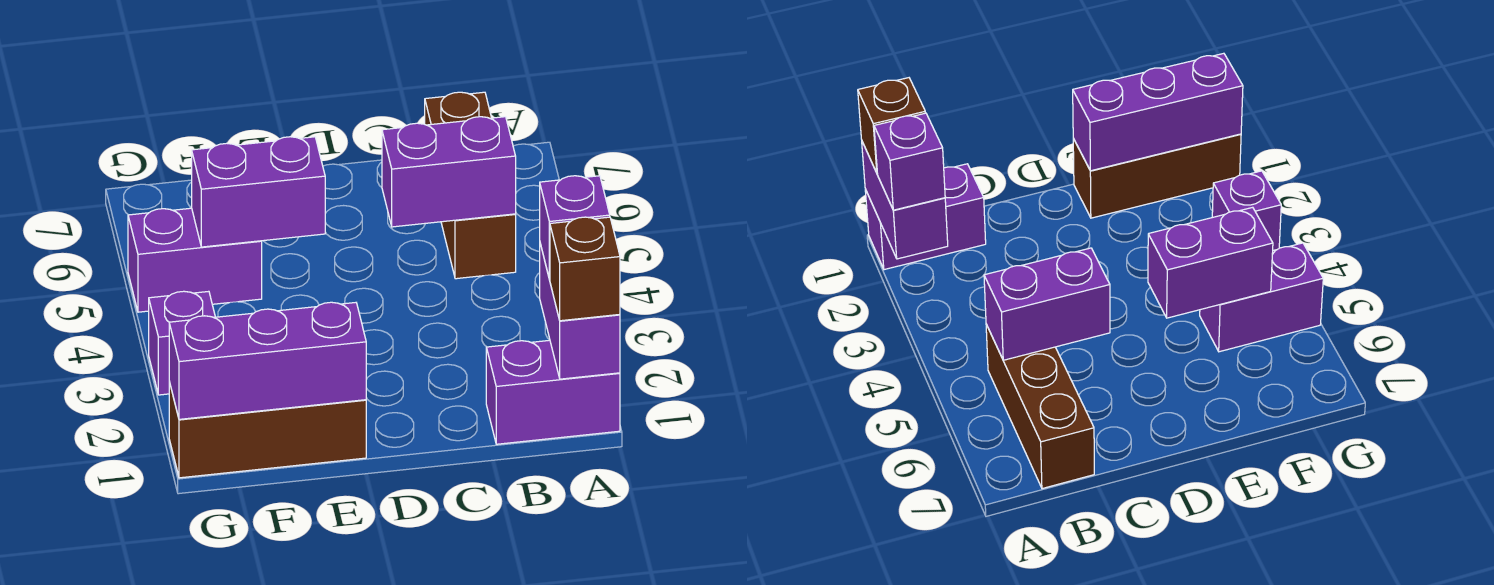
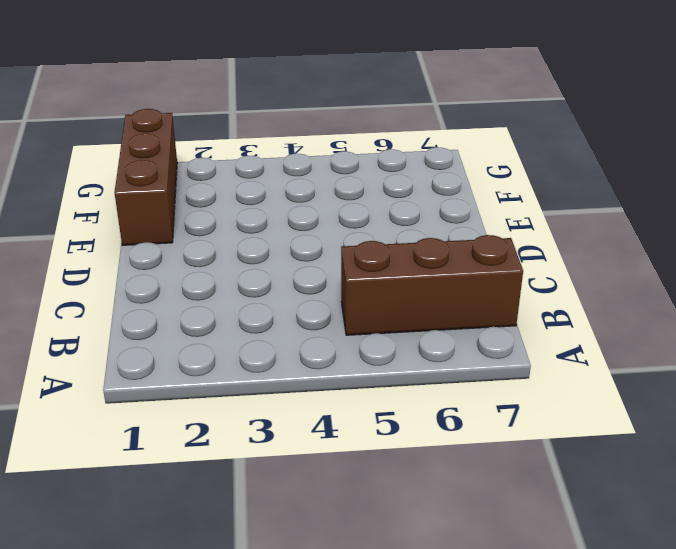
none -> purple brick A1:B1 level 1
none -> purple brick F5:G5 level 1

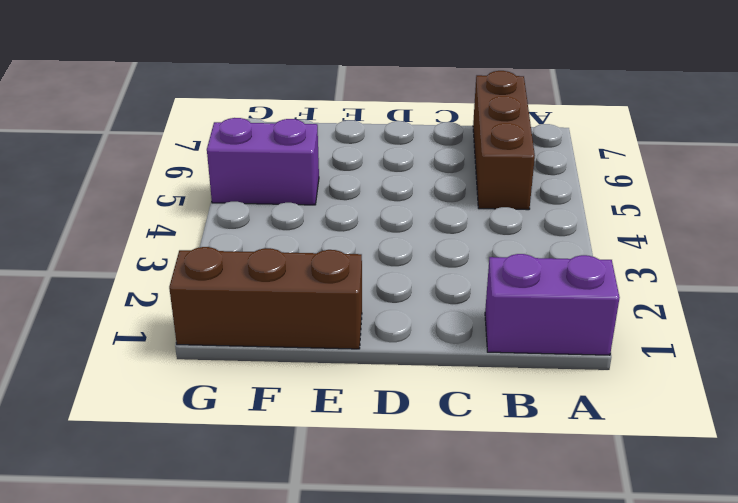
none -> purple brick G3 level 1
none -> purple brick A1:A2 level 2

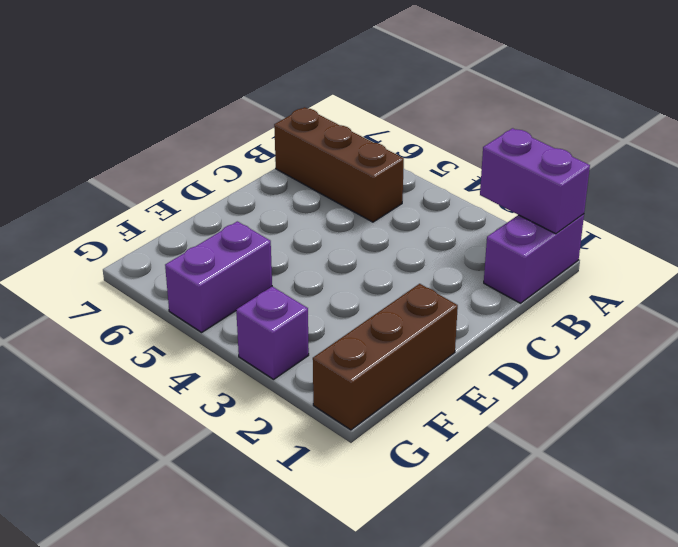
none -> purple brick B5:C5 level 2
none -> purple brick E1:G1 level 2

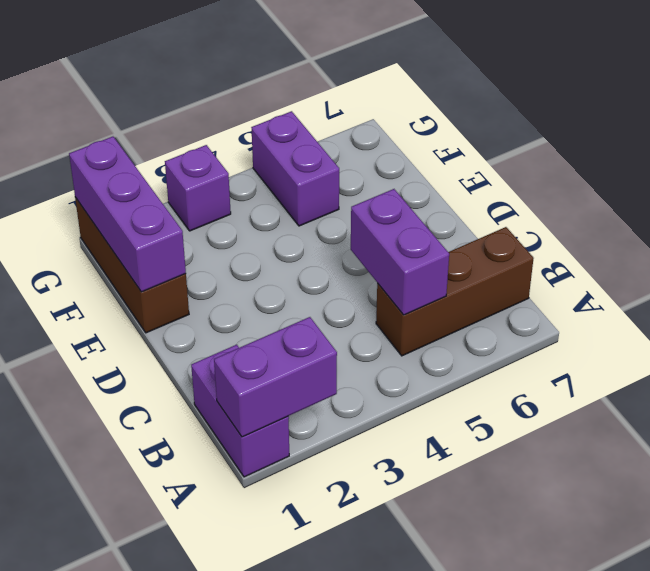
none -> purple brick E5:F5 level 2
none -> brown brick A1 level 3

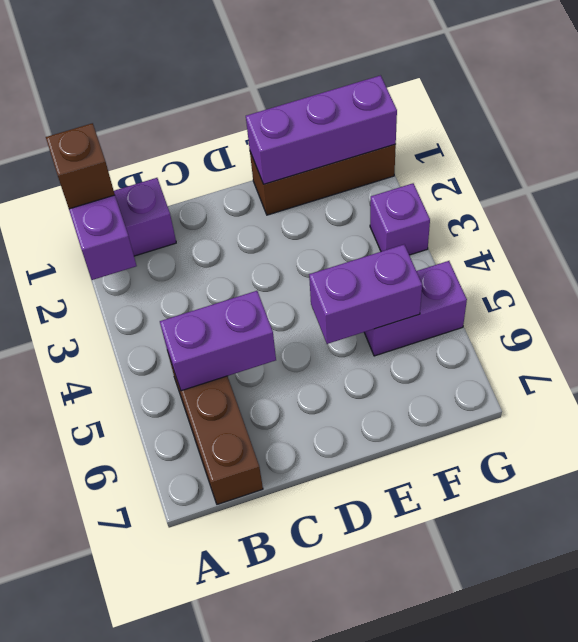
none -> purple brick A2 level 3

